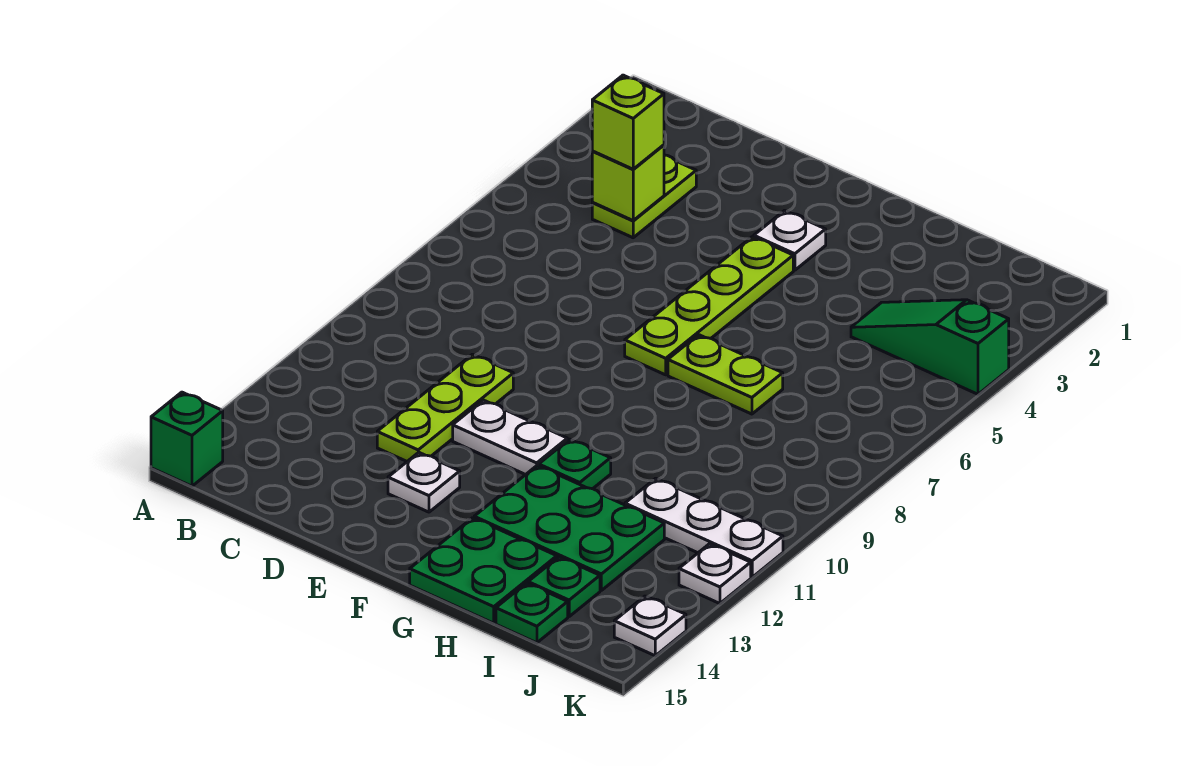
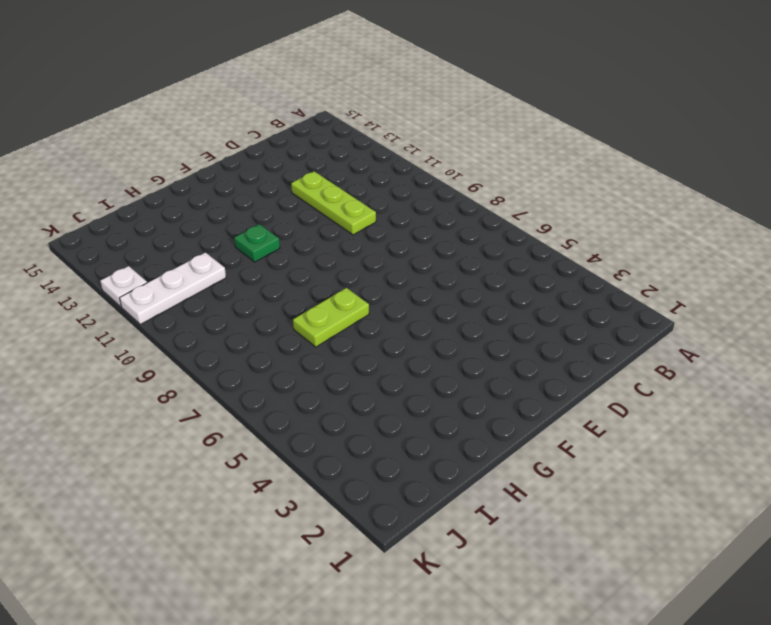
none -> green brick A15 level 1
none -> lime plate C3:C4 level 1
none -> white plate E11:F11 level 1

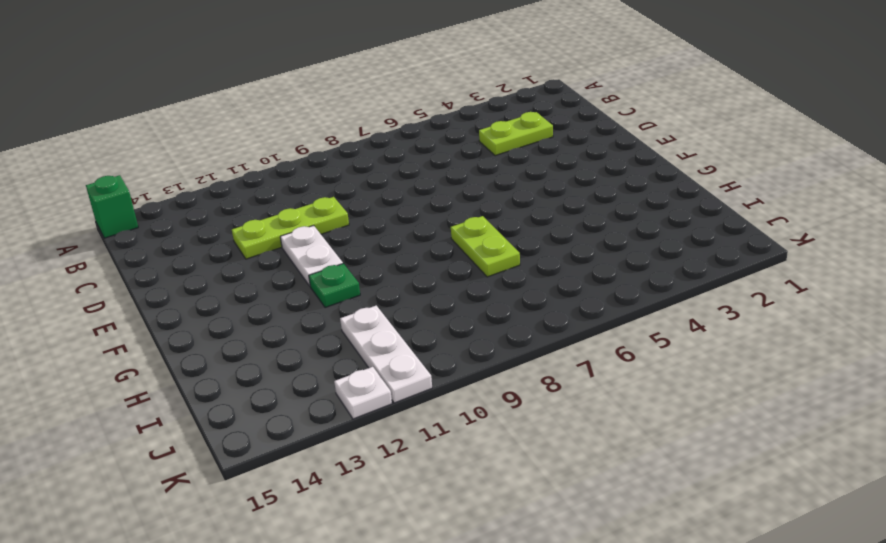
none -> white plate E13 level 1
none -> white plate F3 level 1
none -> lime plate F4:F7 level 1

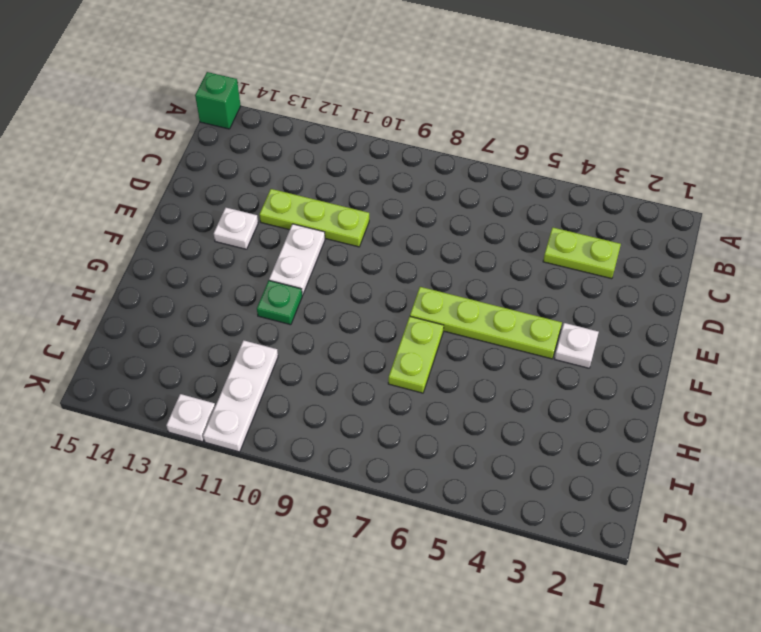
none -> green plate G12:I13 level 1
none -> green plate G14:H15 level 1
none -> green slope I4:K4 level 1 top K

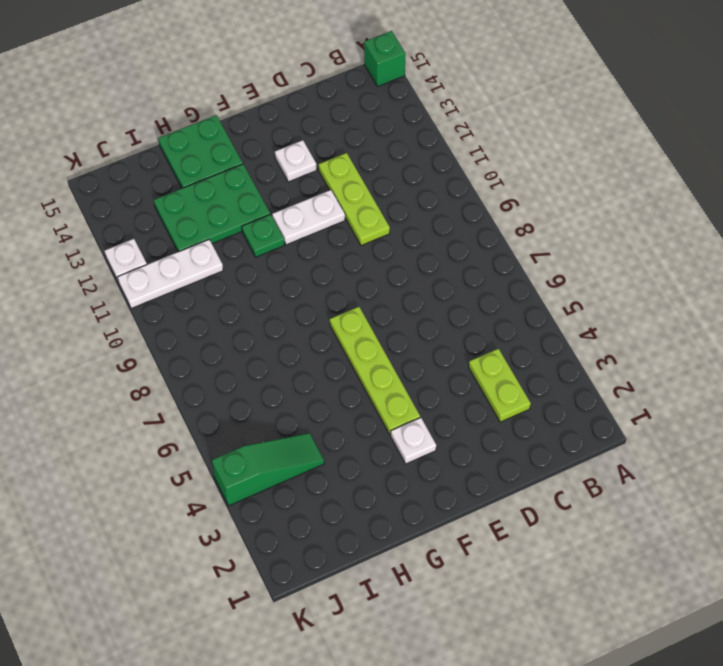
none -> lime plate G7:H7 level 1
none -> green plate I14 level 1
none -> green plate I15 level 1

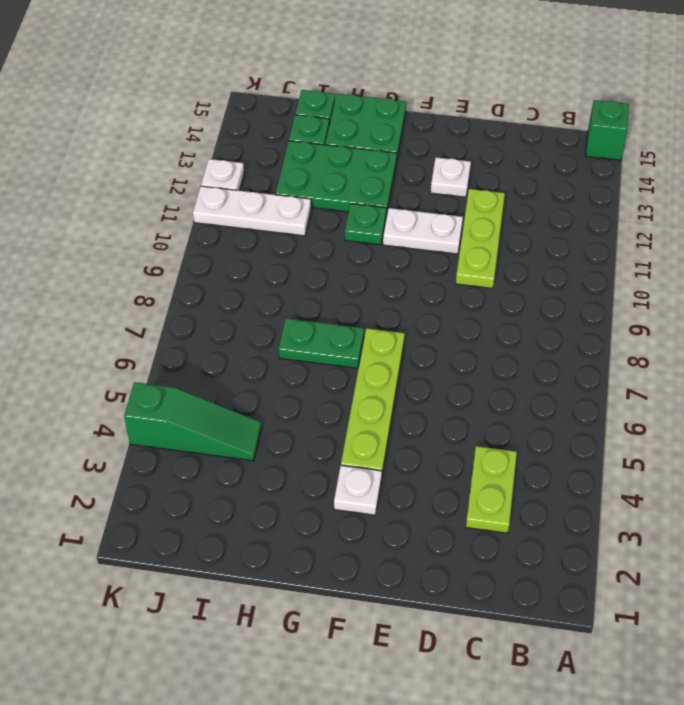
green plate G7:H7 level 1 -> lime plate G7:H7 level 1
none -> white plate K14 level 1
none -> lime brick C4 level 2
none -> lime brick C4 level 3

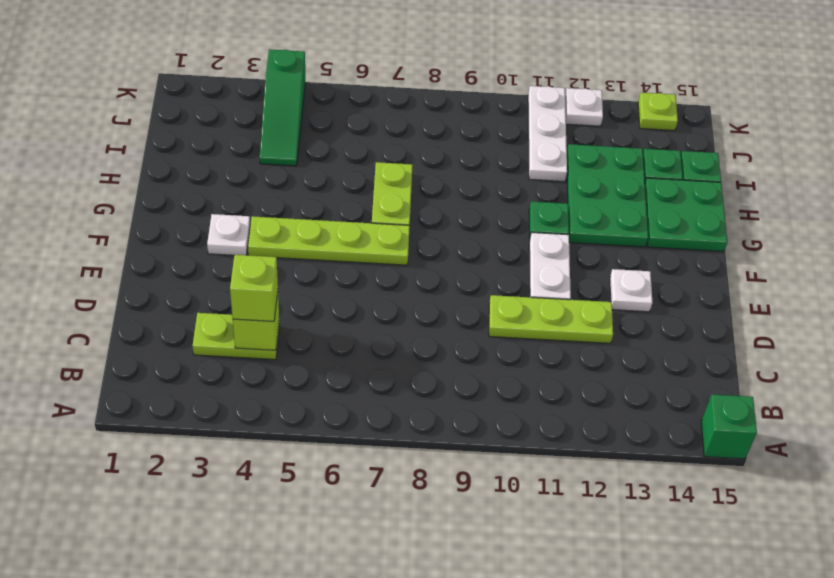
lime plate K14 level 1 -> white plate K14 level 1

